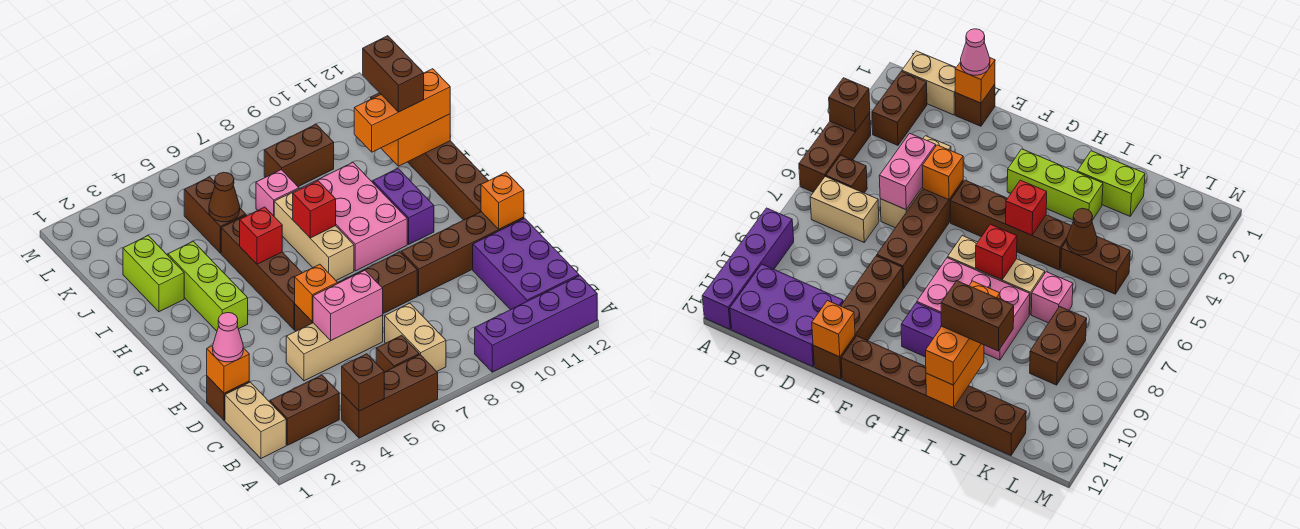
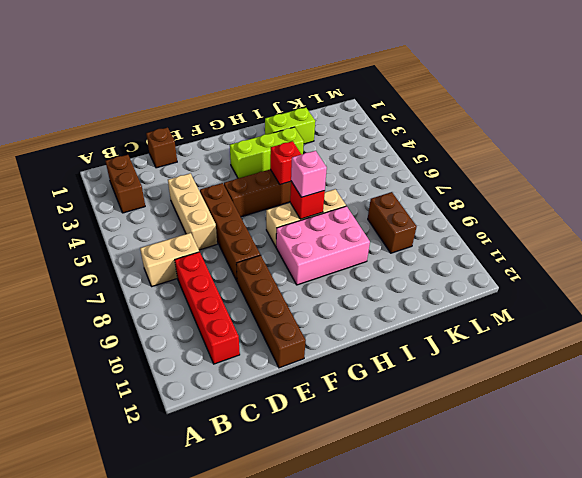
red brick C8:C11 level 1 -> purple brick B11:D12 level 1
pink brick H7 level 3 -> pink brick J7 level 1
none -> brown brick A4:A6 level 1
none -> purple brick A9:A12 level 1
none -> tan brick B1:C1 level 1
none -> brown brick B6 level 1

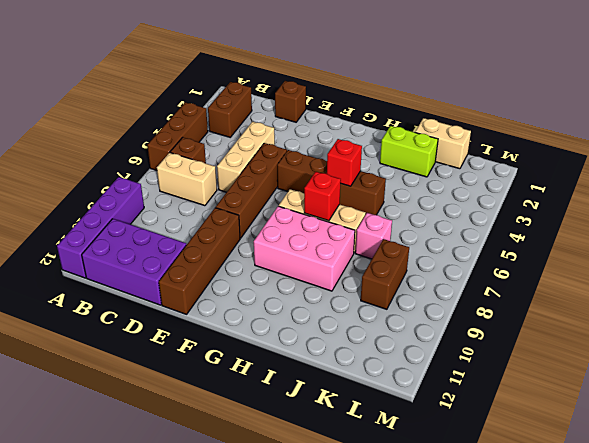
tan brick J1:K1 level 1 -> tan brick B1:C1 level 1
none -> brown brick F12:K12 level 1
none -> lime brick G3:I3 level 1
none -> purple brick G10:H10 level 1
none -> brown brick J5:K5 level 1

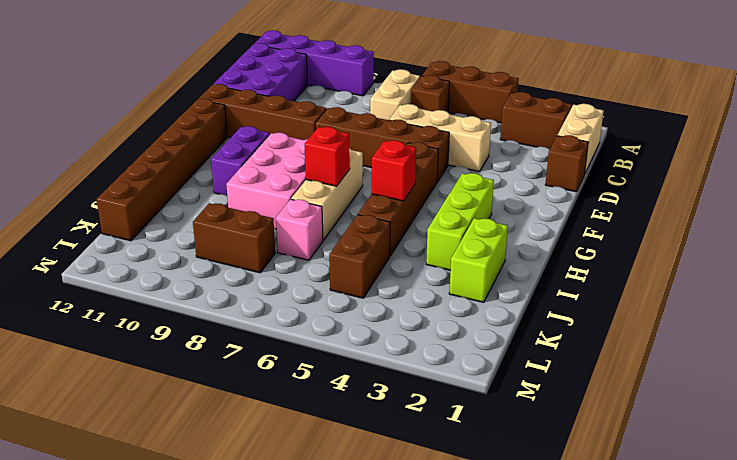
none -> brown brick A4 level 2
none -> orange brick D1 level 2
none -> pink brick D5:D6 level 2
none -> orange brick E5 level 2

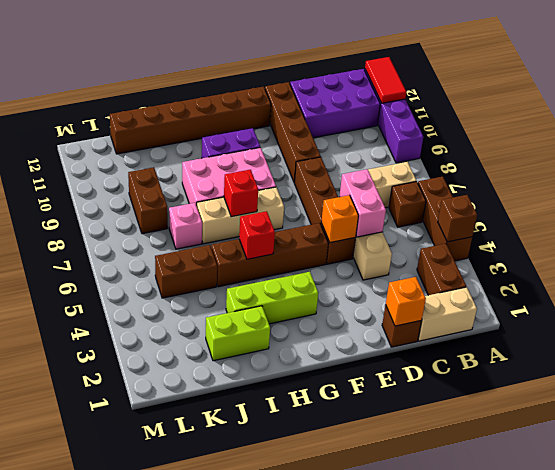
red tile A11:A12 level 2 -> none
none -> orange brick E12 level 2
none -> orange brick I11:I12 level 2
none -> brown cone J5 level 2
none -> pink cone D1 level 3

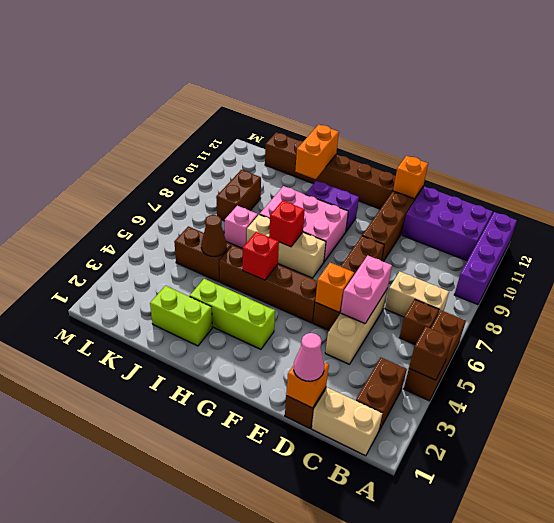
none -> orange brick I10:I12 level 3
none -> brown brick I11:J11 level 4

